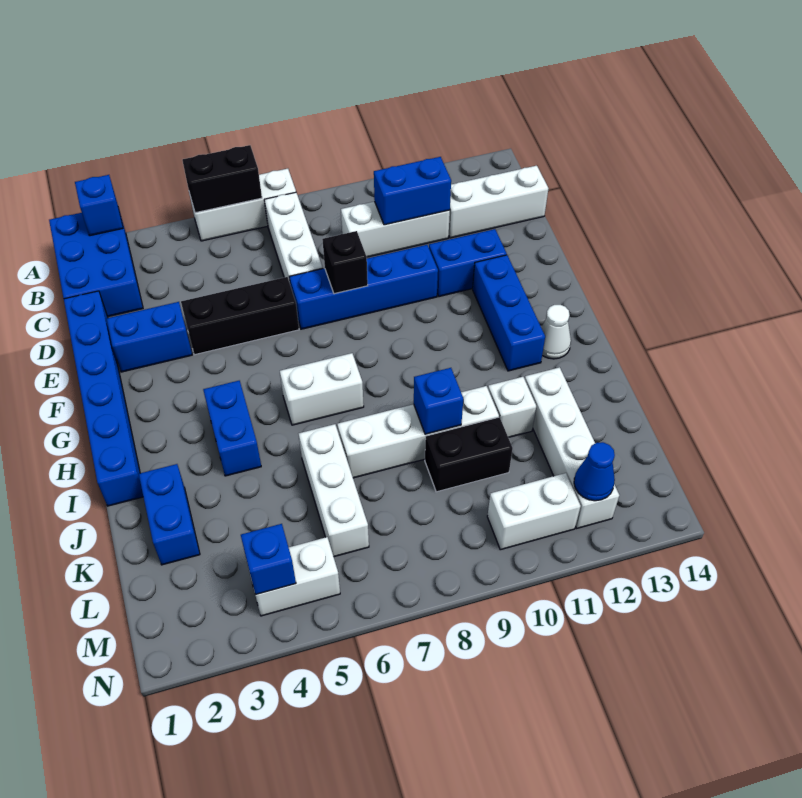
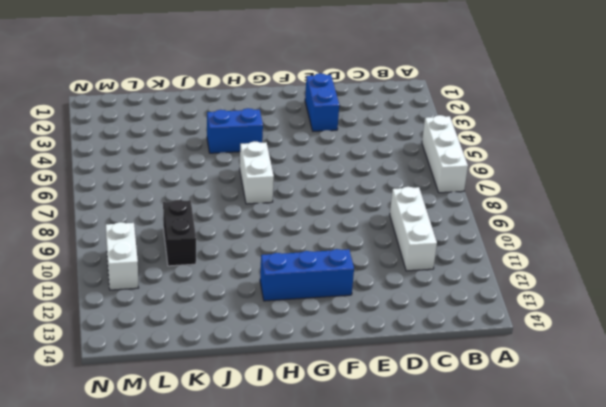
none -> blue brick A1:C2 level 1
none -> white brick B7:D7 level 1
none -> white brick C12:C14 level 1

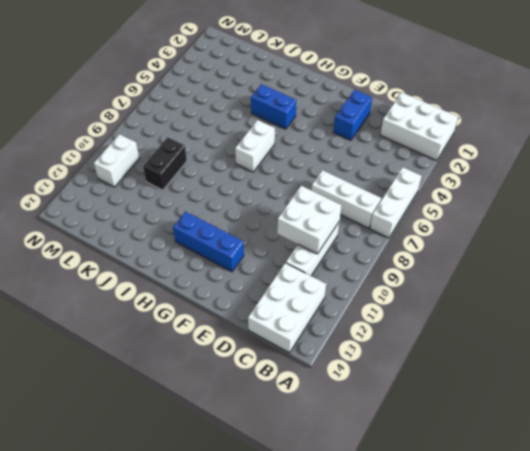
white brick A1:C2 level 1 -> blue brick A1:C2 level 1
white brick B12:C14 level 1 -> white brick C12:C14 level 1
white brick C9:D10 level 2 -> blue brick C10:C11 level 2
none -> blue brick D1:I1 level 1
none -> black brick E4:E6 level 1
none -> blue brick E7:E10 level 1

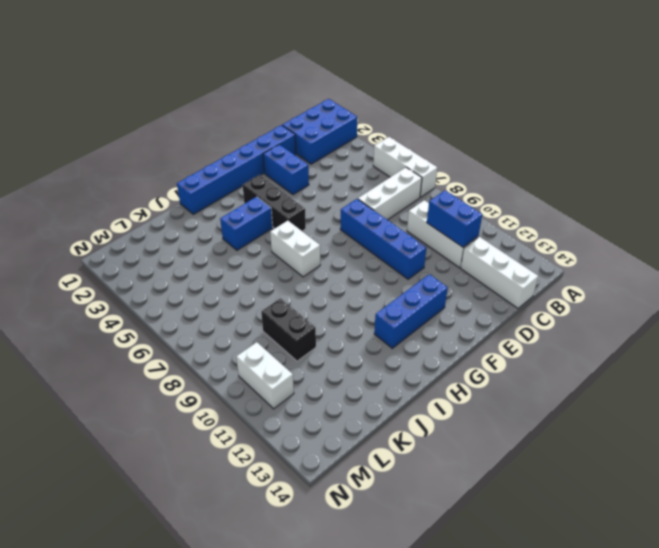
black brick G3:G5 level 1 -> black brick E4:E6 level 1
none -> blue brick E11:E12 level 1
none -> white cone H13 level 1
none -> blue brick J2:K2 level 1

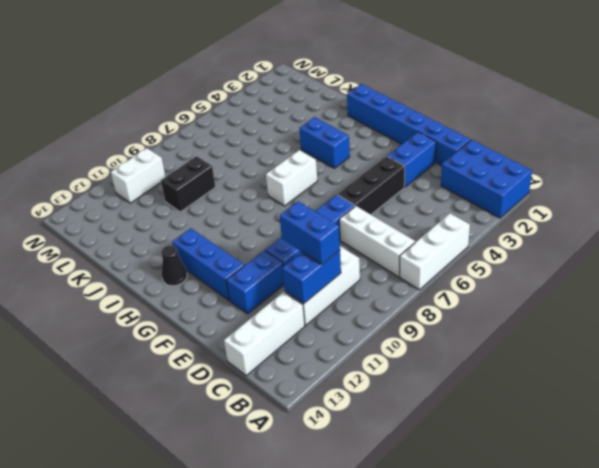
blue brick C10:D10 level 3 -> blue brick J2:K2 level 1
black cone H13 level 1 -> white cone H13 level 1
none -> white brick J6:L6 level 1
none -> white brick J7:J10 level 1
none -> white brick J11 level 1

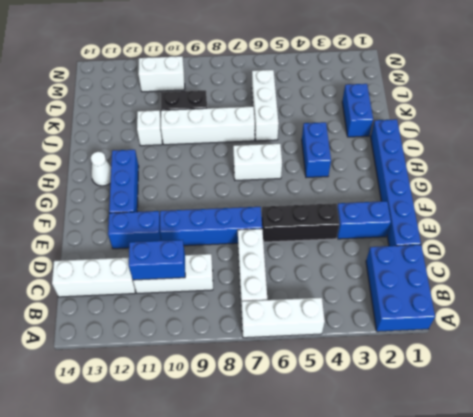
none -> white brick J12:M12 level 1
none -> white brick M4:M5 level 1
none -> blue brick A2 level 2

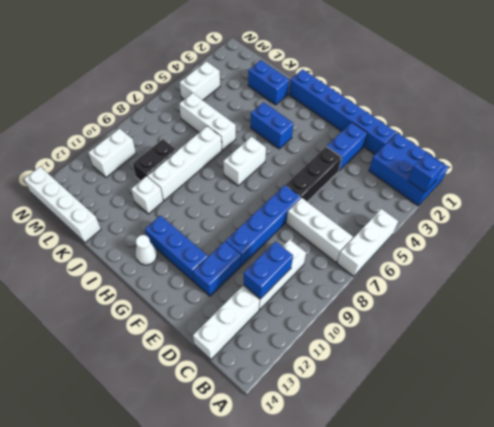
white brick K14:N14 level 1 -> white brick J12:M12 level 1
none -> black brick A5:A6 level 2
none -> black brick E8 level 2
none -> blue brick J9 level 2

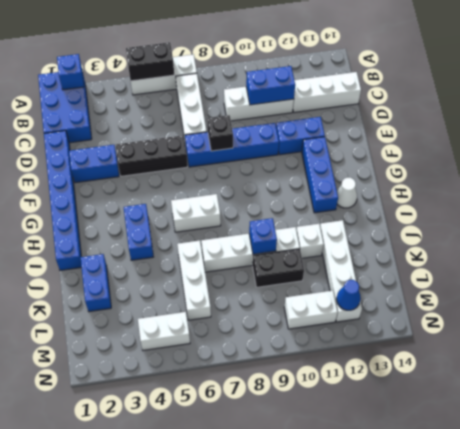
none -> blue brick M4 level 2

